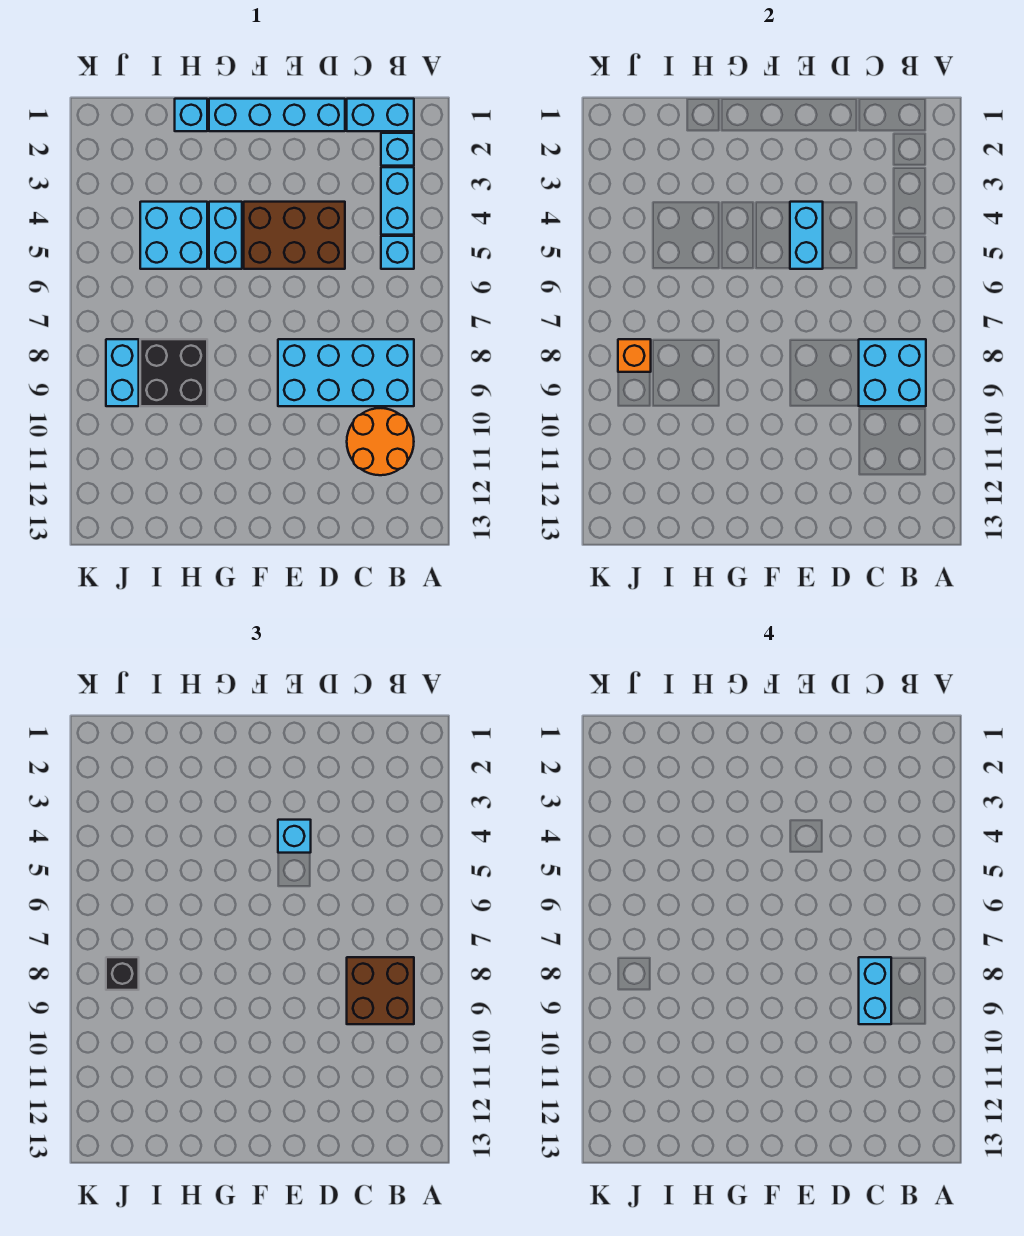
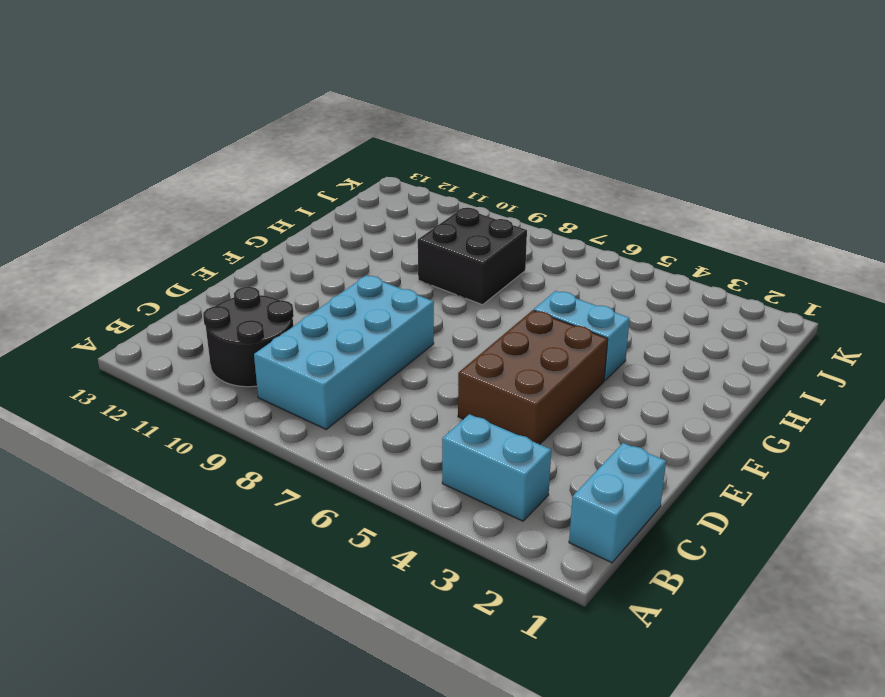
black round brick B10:C11 level 1 -> orange round brick B10:C11 level 1
none -> cyan brick B2 level 1
none -> cyan brick B5 level 1
none -> cyan brick D1:G1 level 1

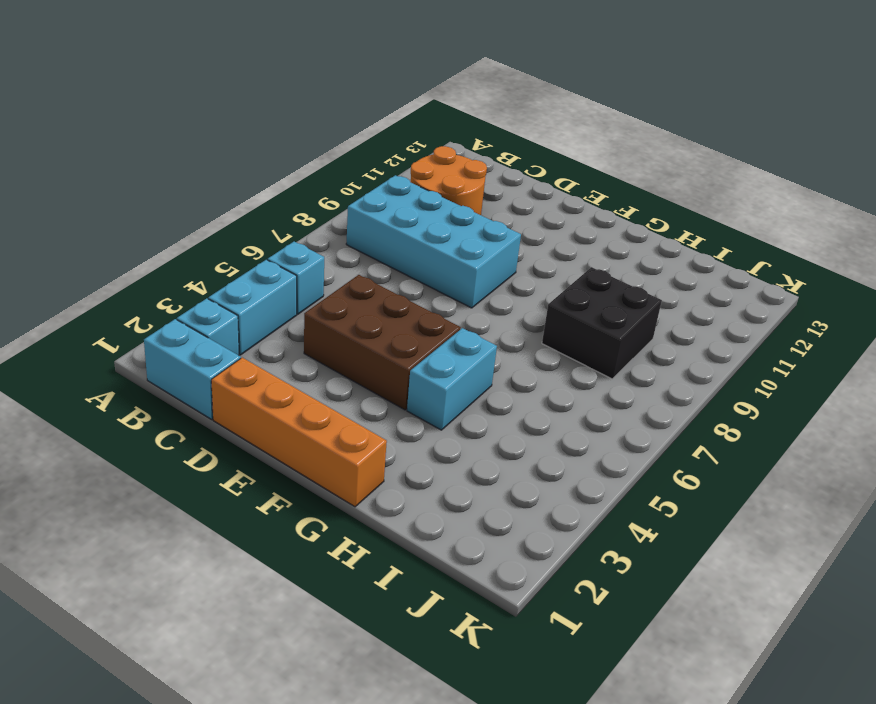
orange brick D1:G1 level 1 -> cyan brick D1:G1 level 1
none -> cyan brick H1 level 1
none -> cyan brick H4:I5 level 1
none -> cyan brick J8:J9 level 1

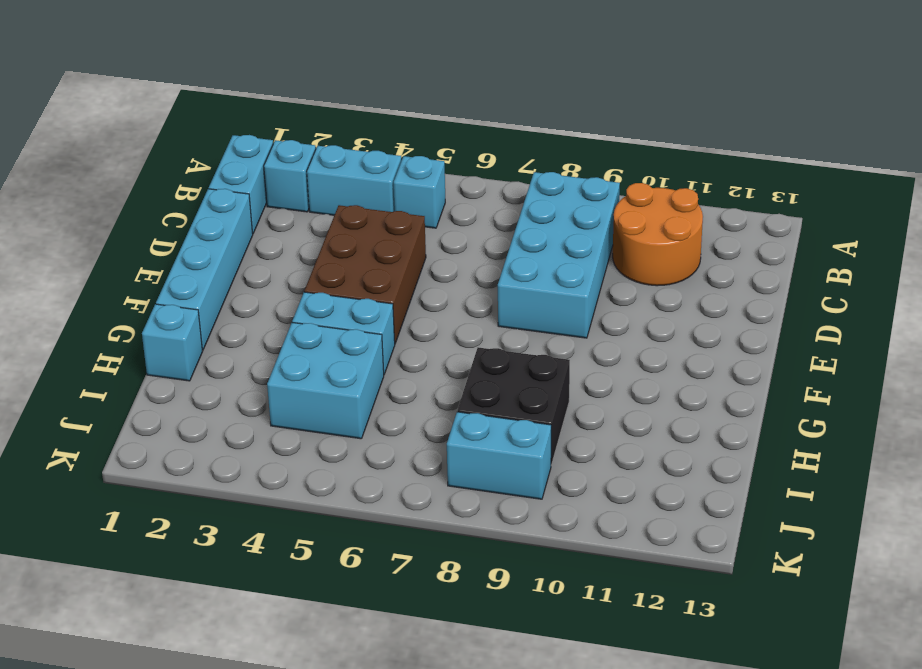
none -> cyan brick B8:C9 level 2
none -> cyan brick E4:E5 level 2
none -> orange brick J8 level 2

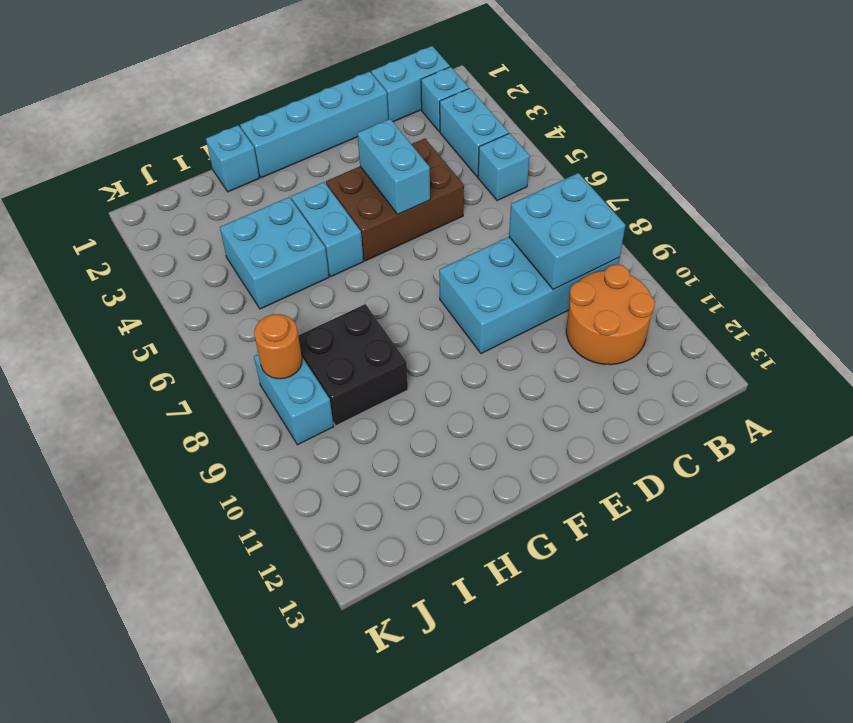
orange round brick J8 level 2 -> orange brick J8 level 2
none -> brown brick B8:C9 level 3
none -> cyan brick E4 level 3
none -> black brick J8 level 3

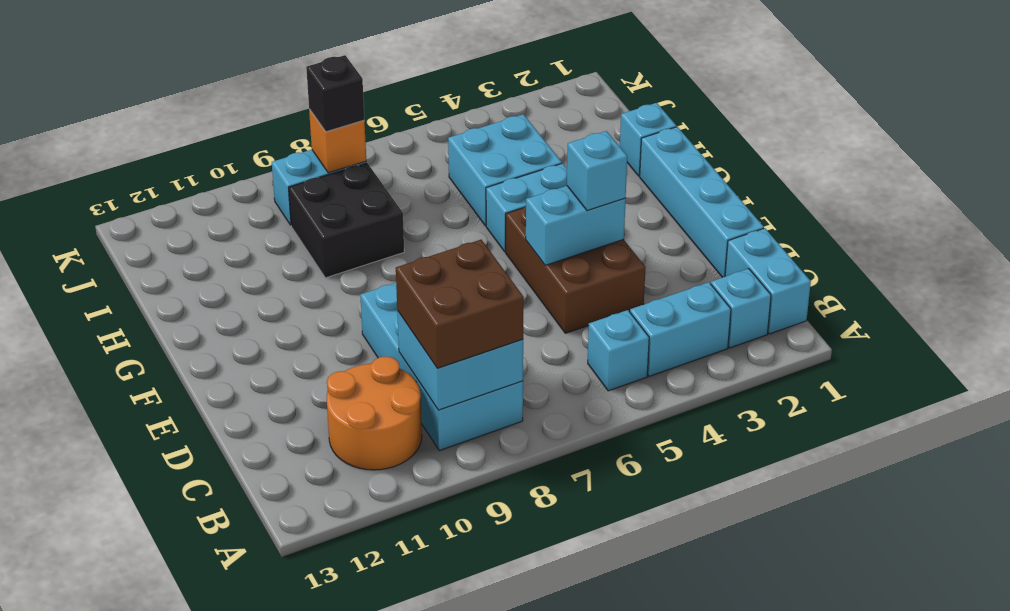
none -> cyan brick C8:C9 level 4

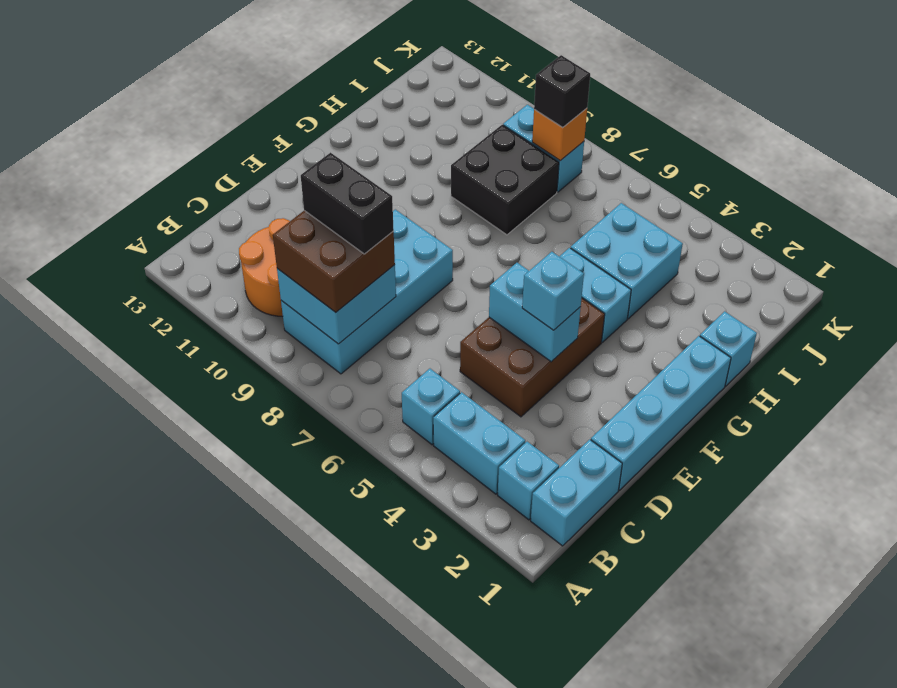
black brick C8:C9 level 4 -> cyan brick C8:C9 level 4

